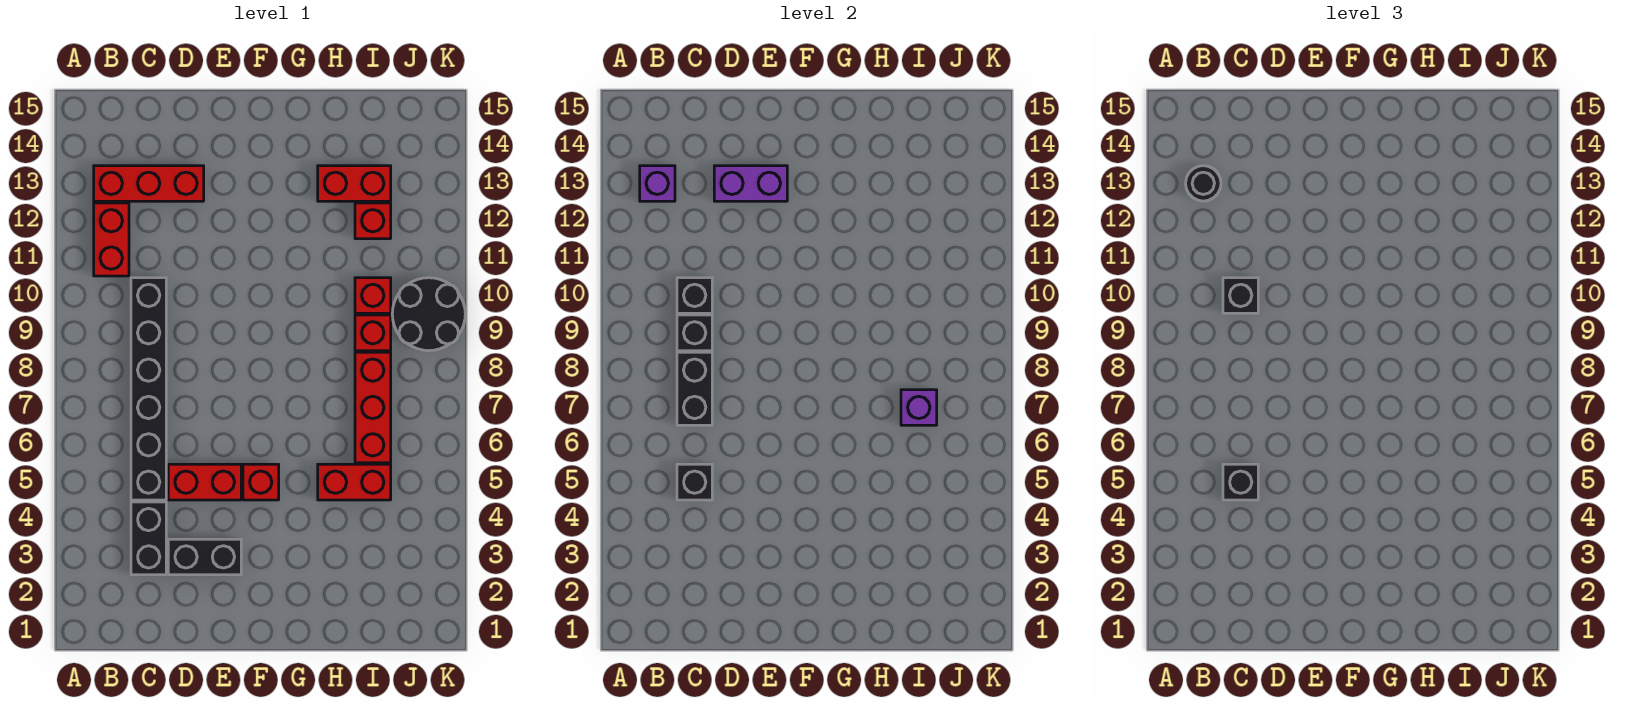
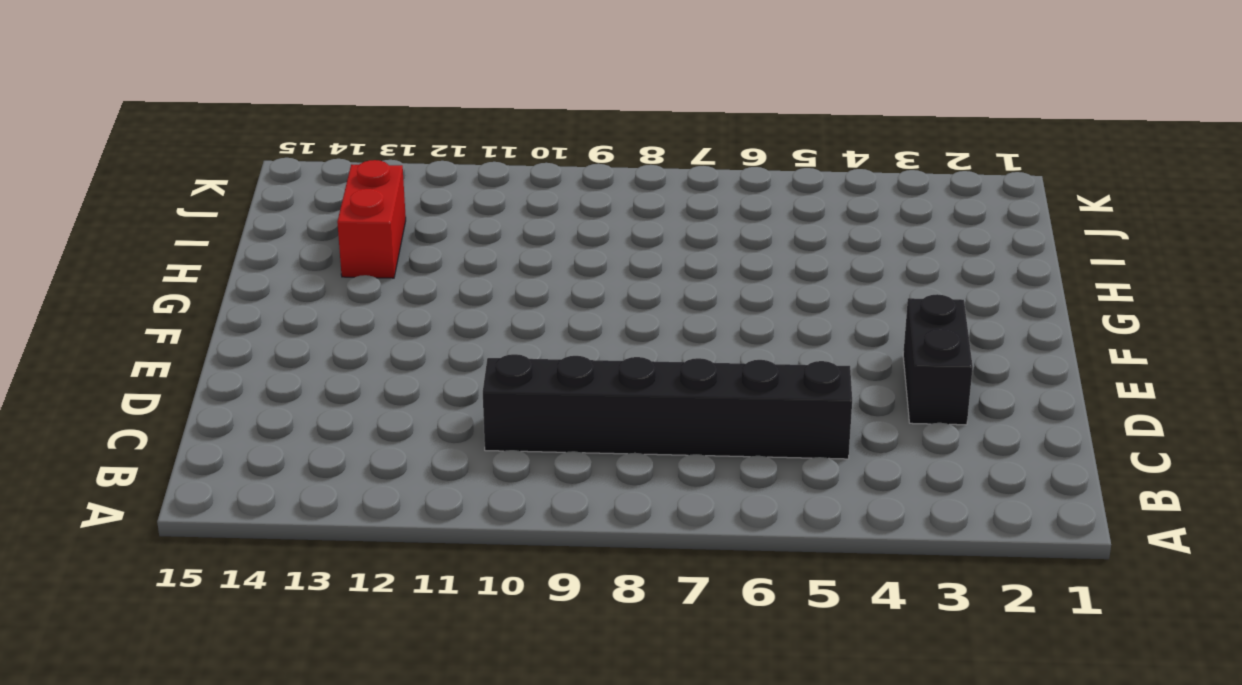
none -> red brick B11:B12 level 1
none -> red brick B13:D13 level 1
none -> black brick C3:C4 level 1

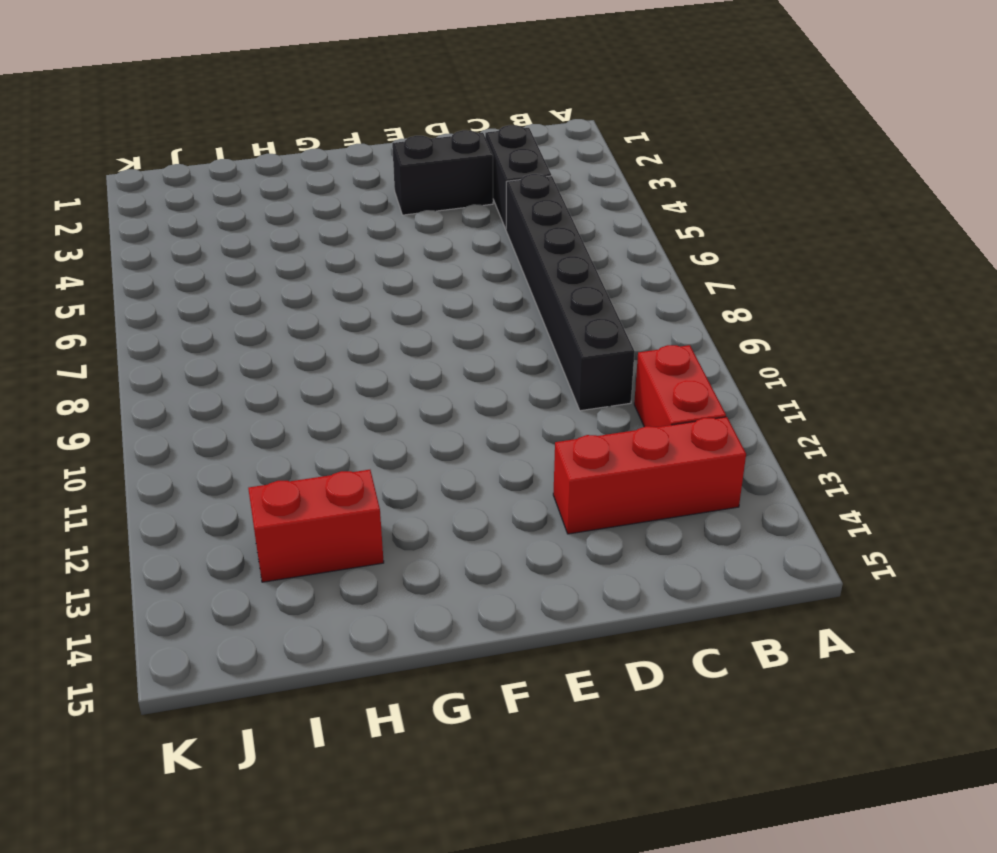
none -> red brick D5:E5 level 1
none -> red brick F5 level 1
none -> red brick H5:I5 level 1

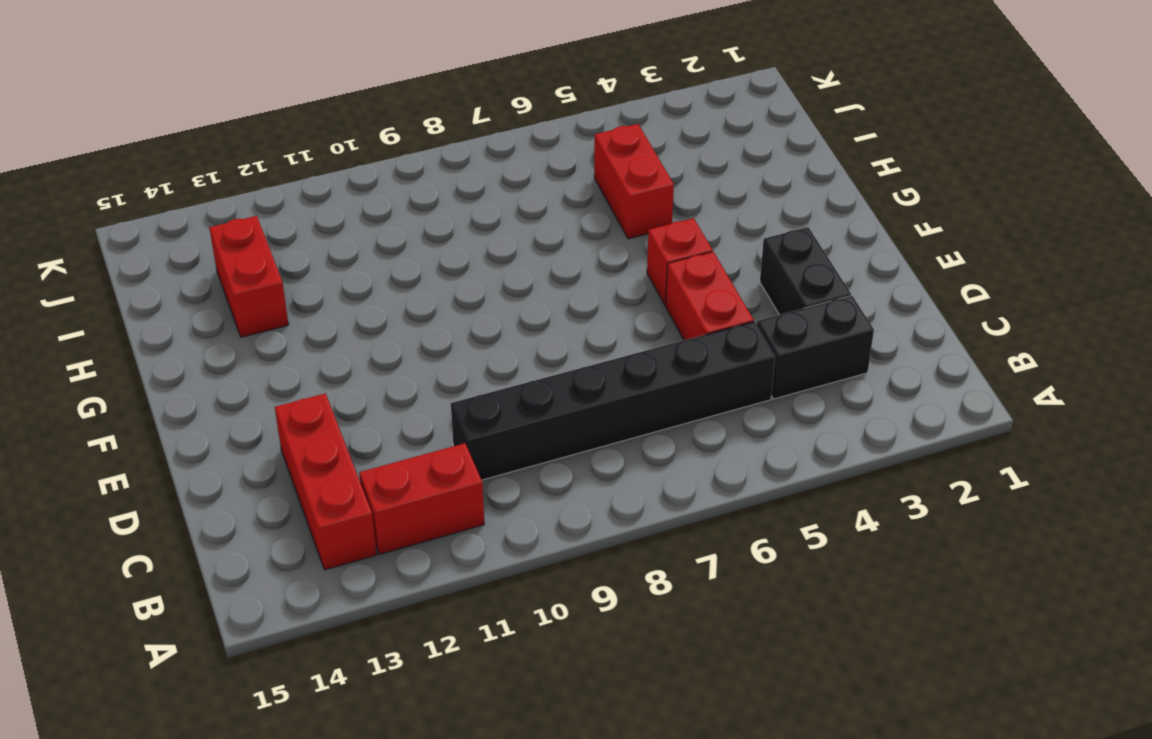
none -> red brick I6:I8 level 1
none -> red brick I9 level 1
none -> red brick I10 level 1

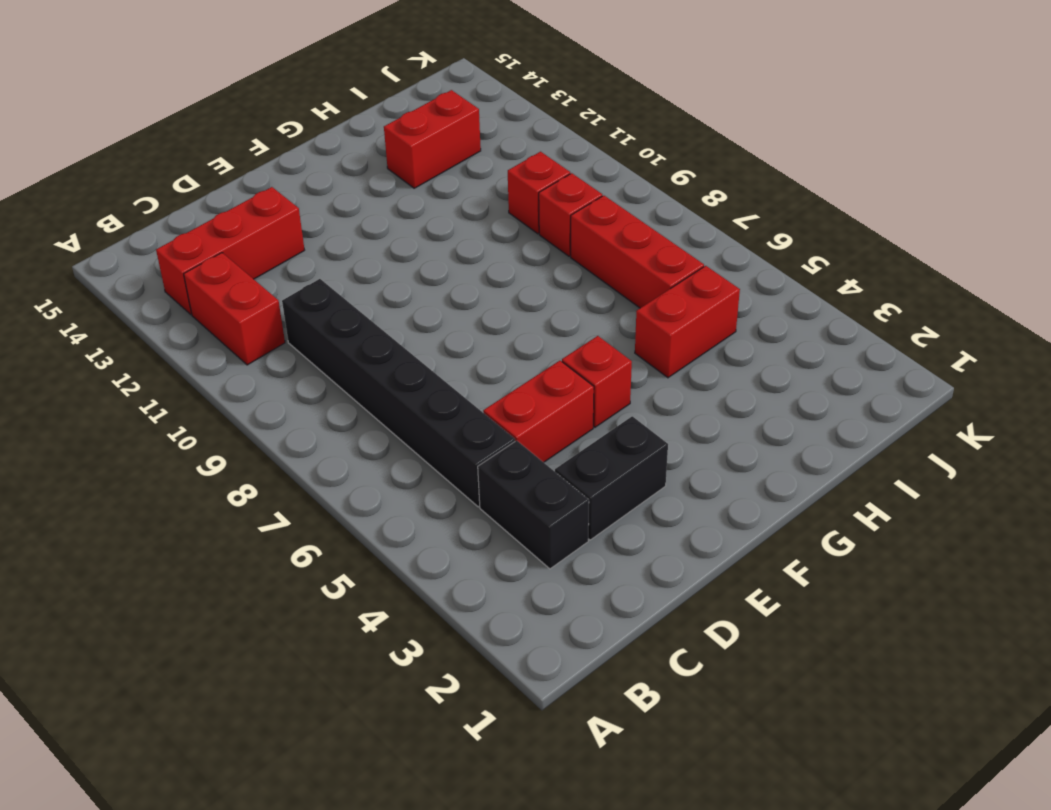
none -> red brick I12 level 1
none -> black round brick J9:K10 level 1
none -> purple brick B13 level 2

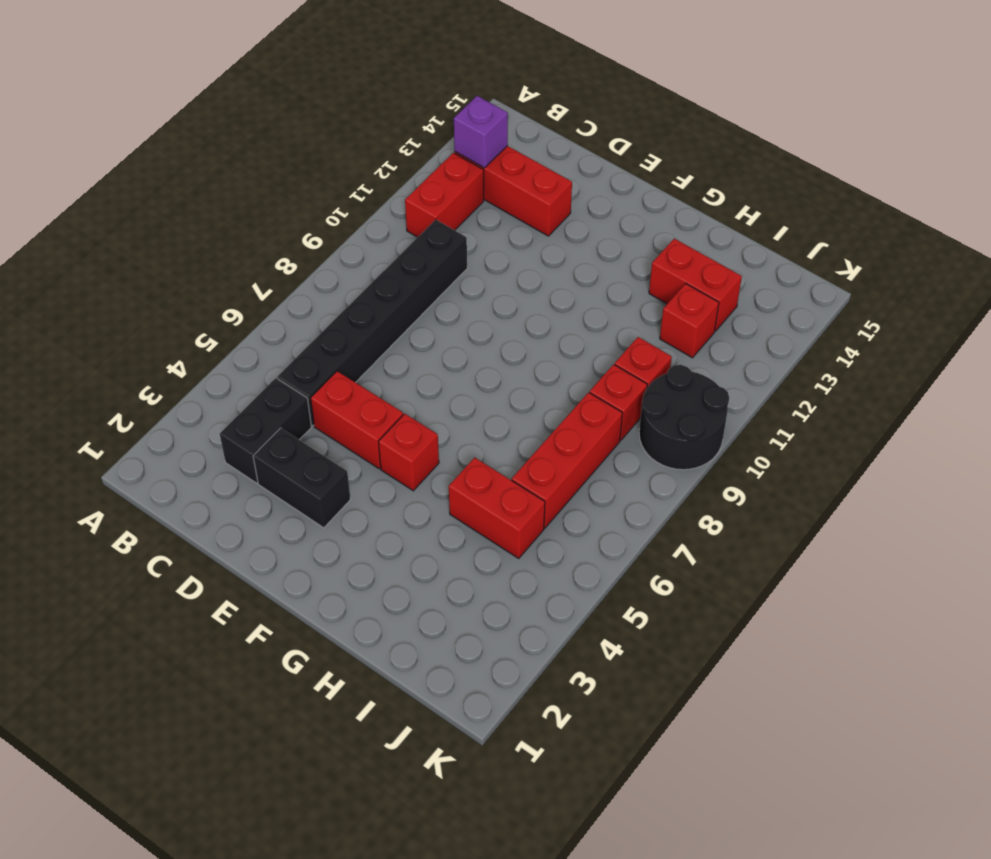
none -> black brick C5 level 2
none -> black brick C7:C8 level 2
none -> black brick C9 level 2

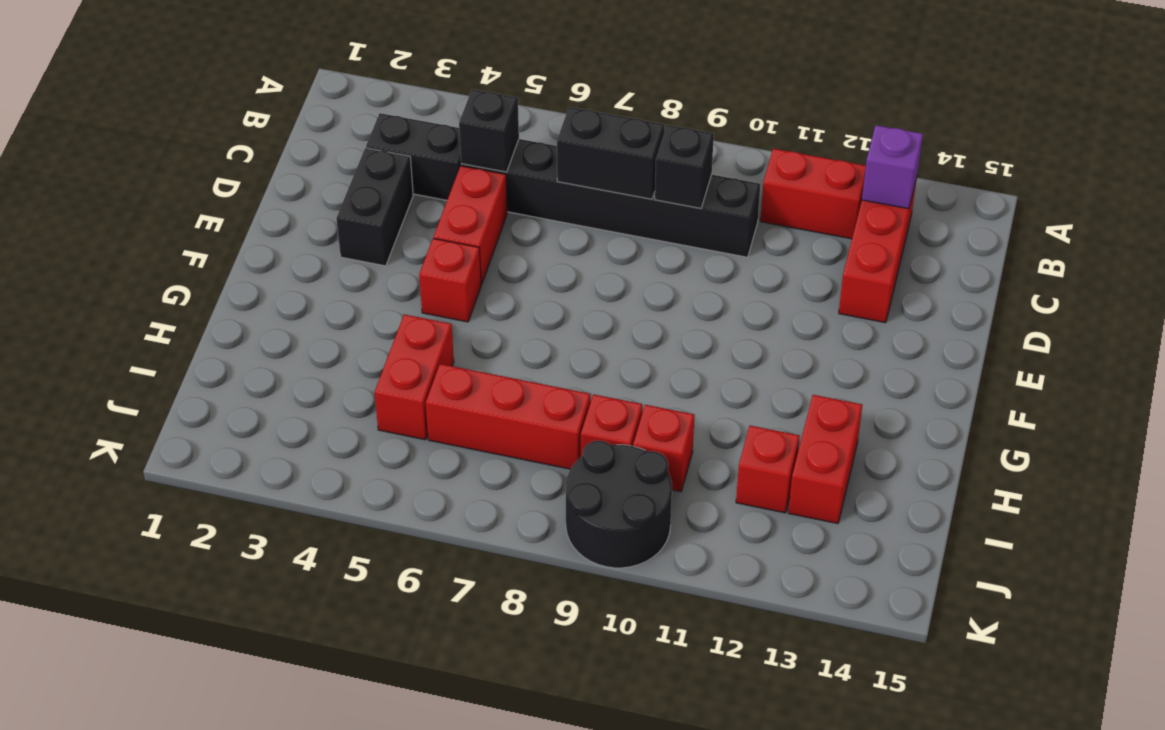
none -> black brick C10 level 2
none -> purple brick D13:E13 level 2
none -> purple brick I7 level 2

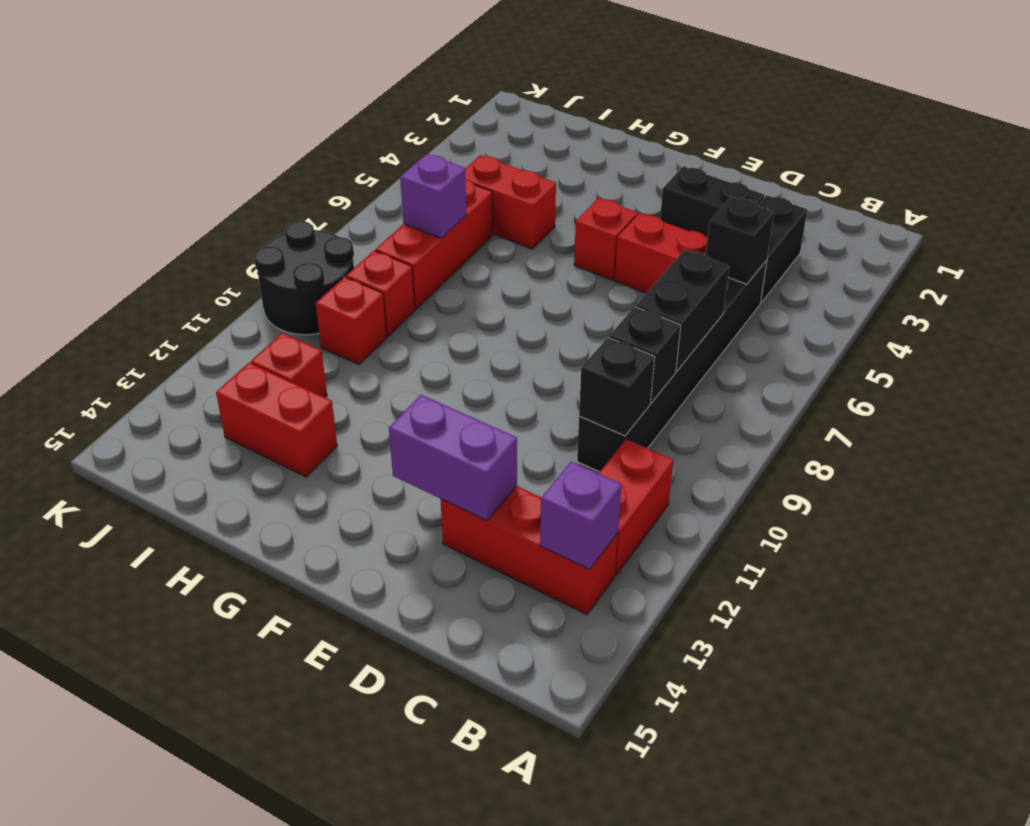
none -> black round brick B13 level 3
none -> black brick C5 level 3
none -> black brick C10 level 3

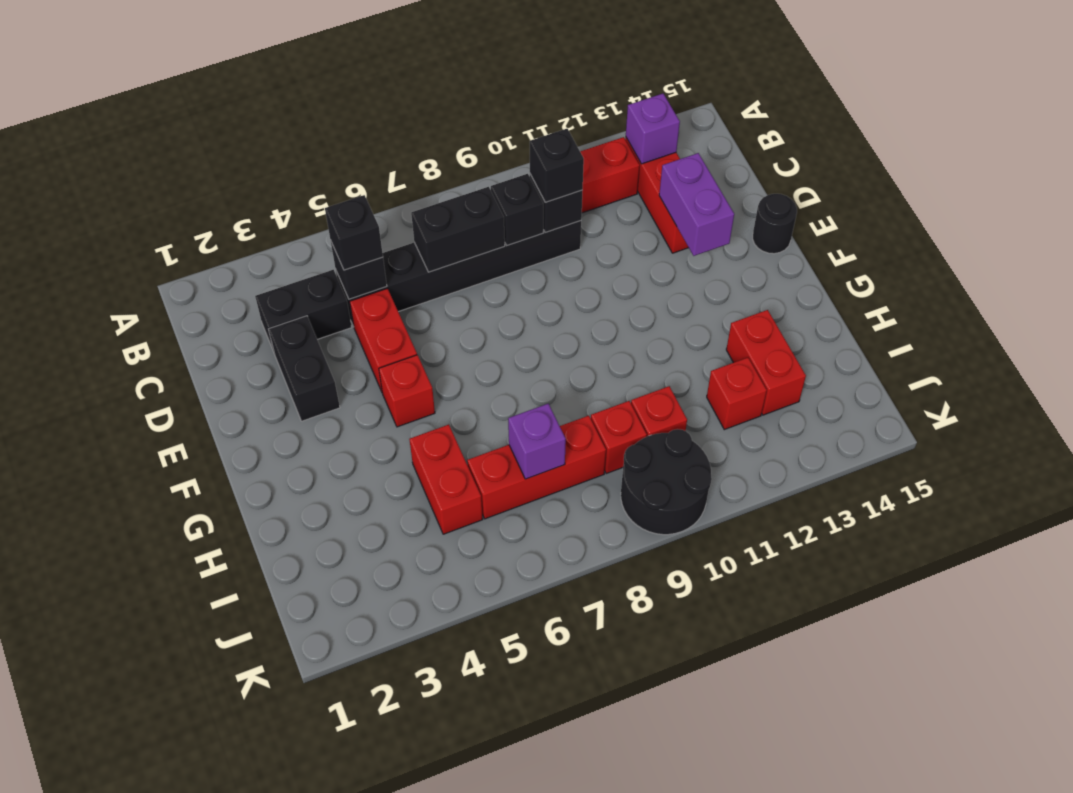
black round brick E15 level 1 -> black round brick B13 level 3

